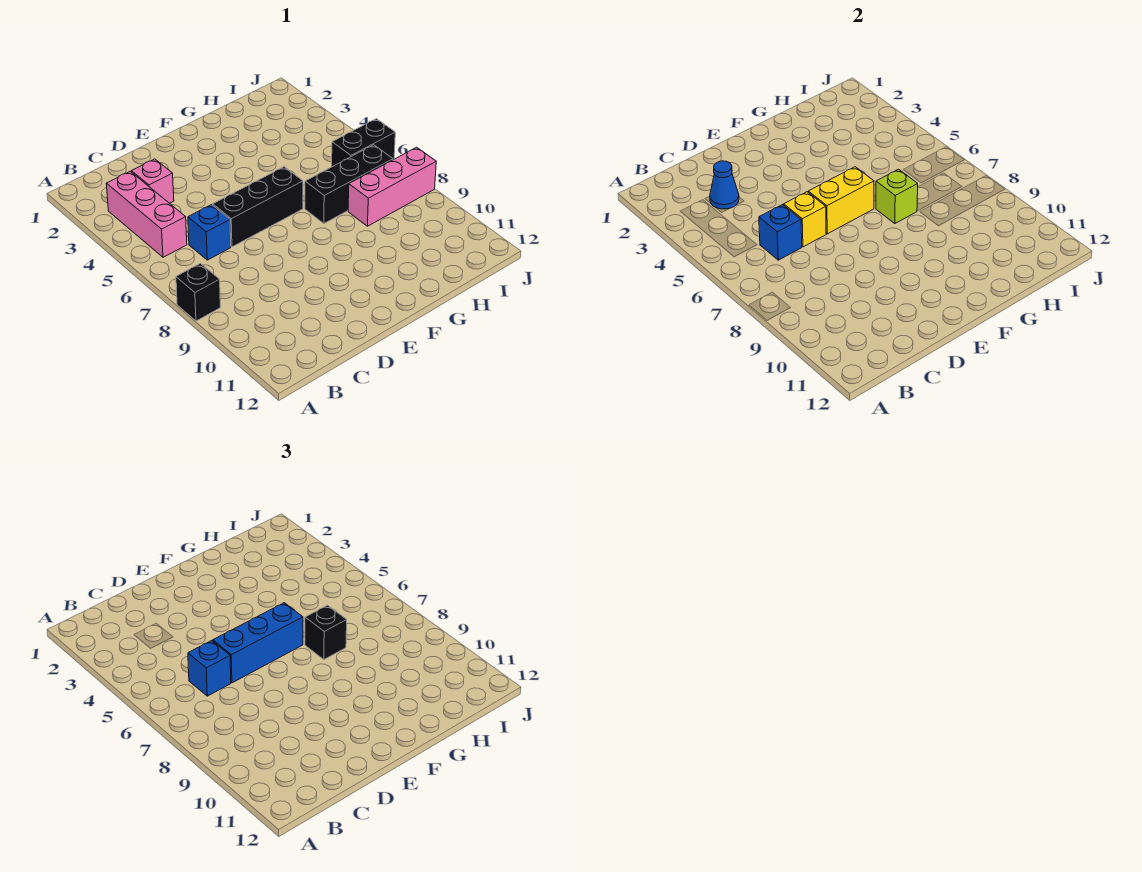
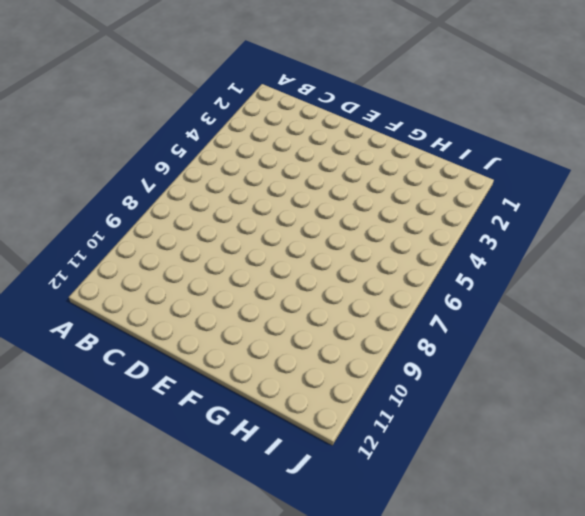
none -> black brick A8 level 1
none -> pink brick B3:B5 level 1
none -> pink brick C3 level 1

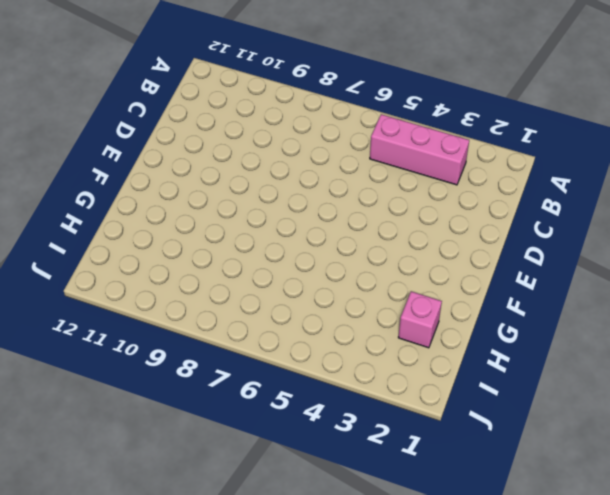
pink brick H2 level 1 -> pink brick C3 level 1
none -> black brick A8 level 1
none -> blue brick C6 level 1
none -> black brick D6:F6 level 1

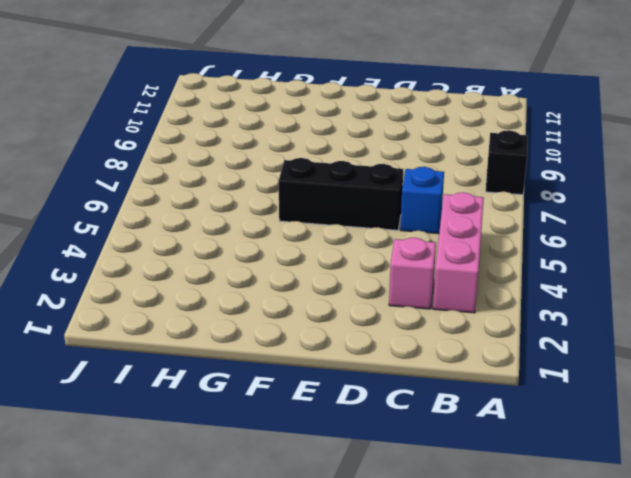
none -> black brick G7:I7 level 1
none -> pink brick H8:J8 level 1
none -> black brick I6:J6 level 1

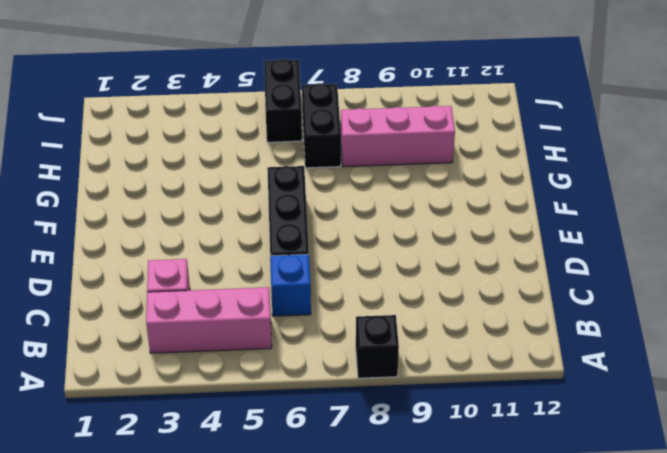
black brick H7:I7 level 1 -> black brick G7:I7 level 1
pink brick H8:H10 level 1 -> pink brick H8:J8 level 1
none -> blue cone C3 level 2
none -> blue brick C6 level 2
none -> yellow brick D6 level 2

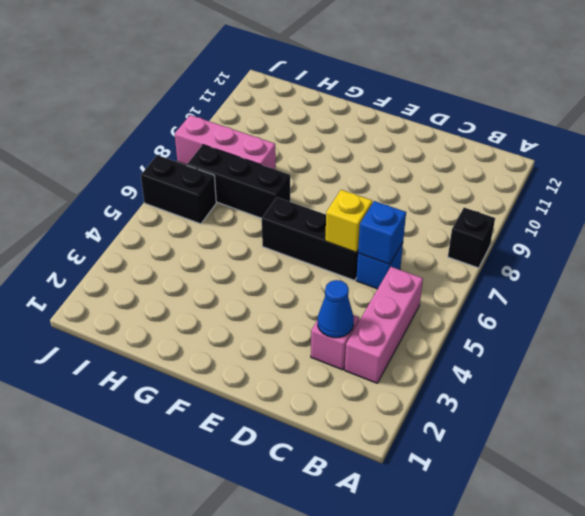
none -> yellow brick E6:F6 level 2
none -> lime brick G7 level 2
none -> blue brick C6 level 3

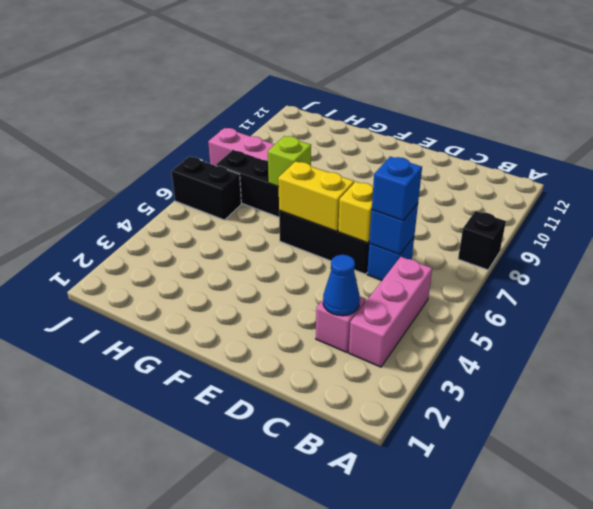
none -> blue brick D6:F6 level 3
none -> black brick G7 level 3

